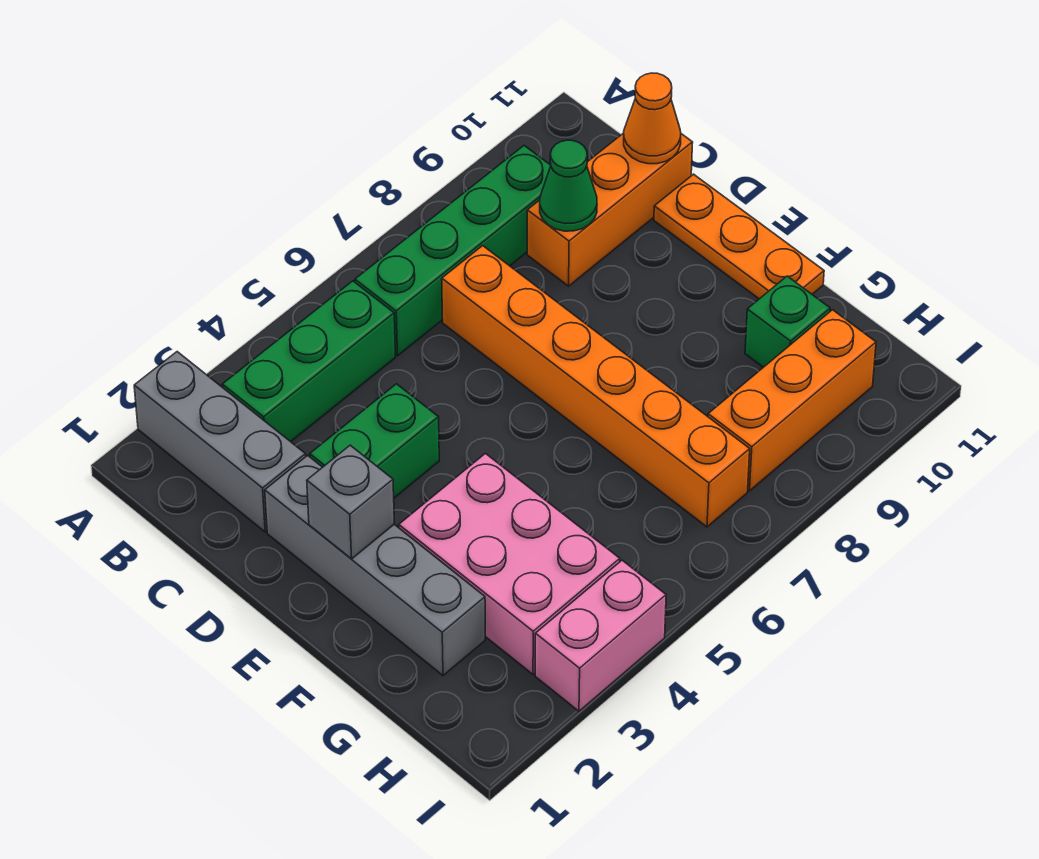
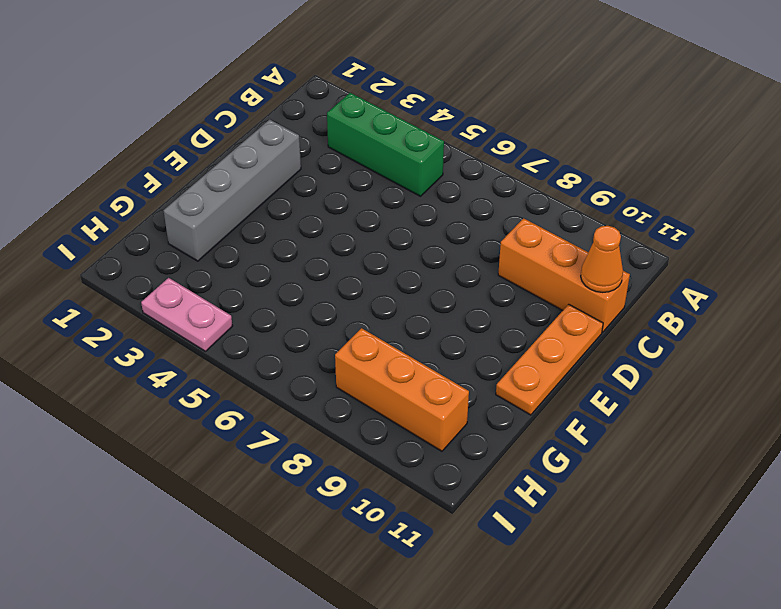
pink plate I3:I4 level 1 -> pink brick I3:I4 level 1
none -> grey brick A2:C2 level 1
none -> green brick B6:B9 level 1
none -> orange brick C7:H7 level 1

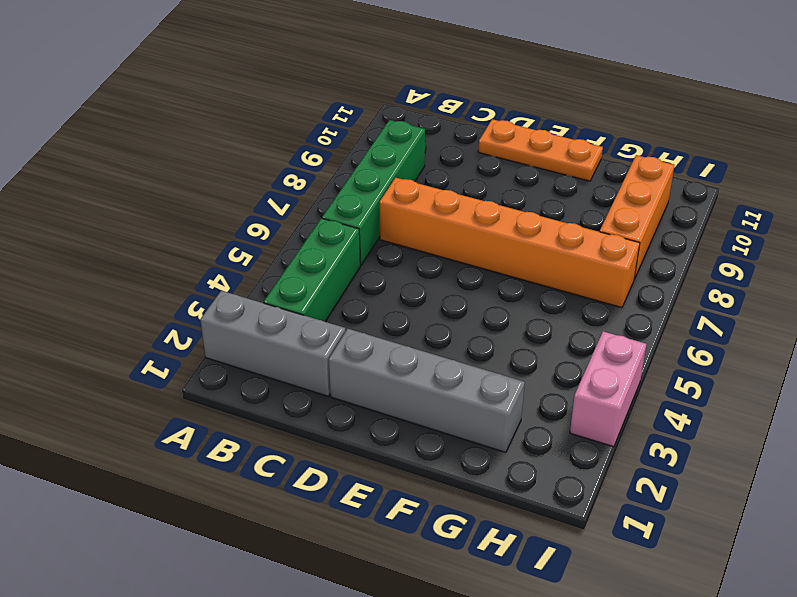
none -> orange brick C9:C11 level 1
none -> green brick D3:D4 level 1
none -> pink brick F3:H4 level 1

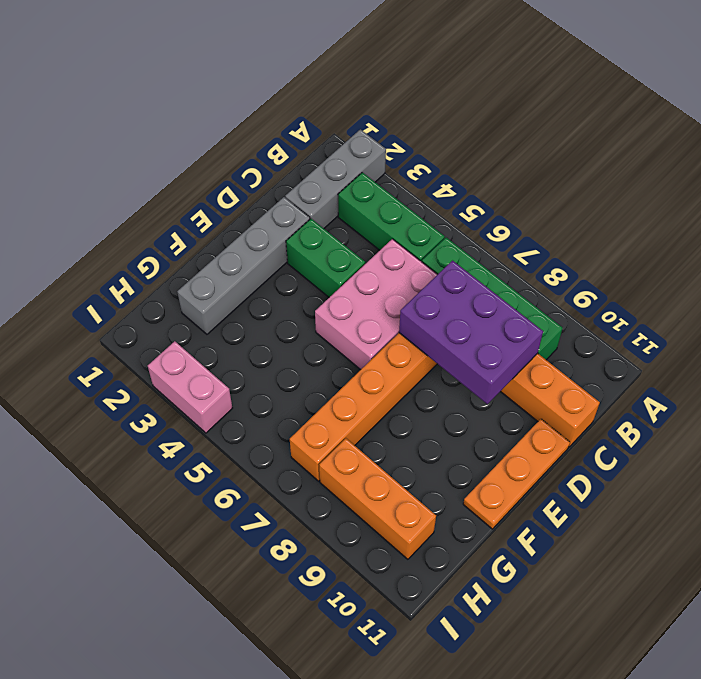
pink brick C5:E6 level 1 -> pink brick F3:H4 level 1
purple brick C7:D9 level 2 -> green cone C9 level 2
none -> green brick G10 level 1
none -> orange cone C11 level 2
none -> grey brick E2 level 2

